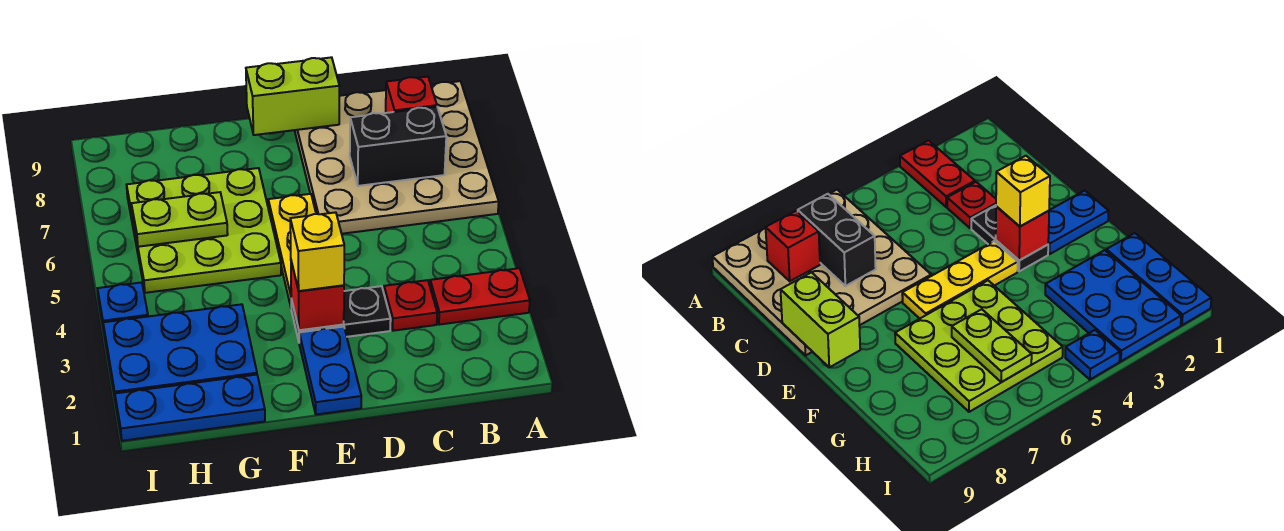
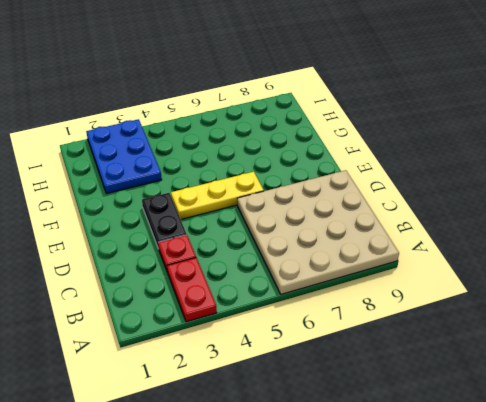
none -> blue plate E1:E2 level 1
none -> lime plate F5:H7 level 1
none -> blue plate G1:I1 level 1

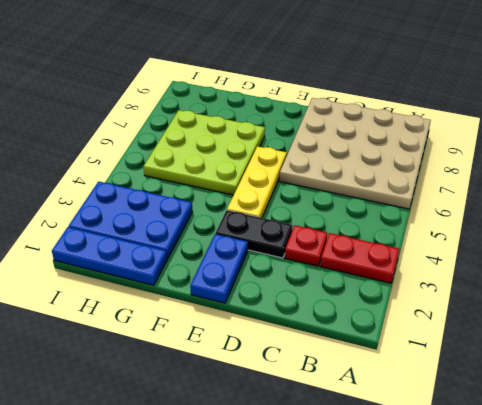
none -> blue plate I4 level 1
none -> black brick B7:C7 level 2
none -> red brick B8 level 2

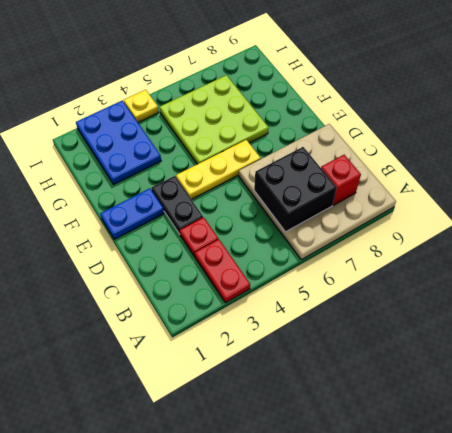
black brick B6:C7 level 2 -> black brick B7:C7 level 2
yellow plate I4 level 1 -> blue plate I4 level 1
none -> blue plate G1:I1 level 1
none -> lime brick D9:E9 level 2
none -> red brick E3 level 2

